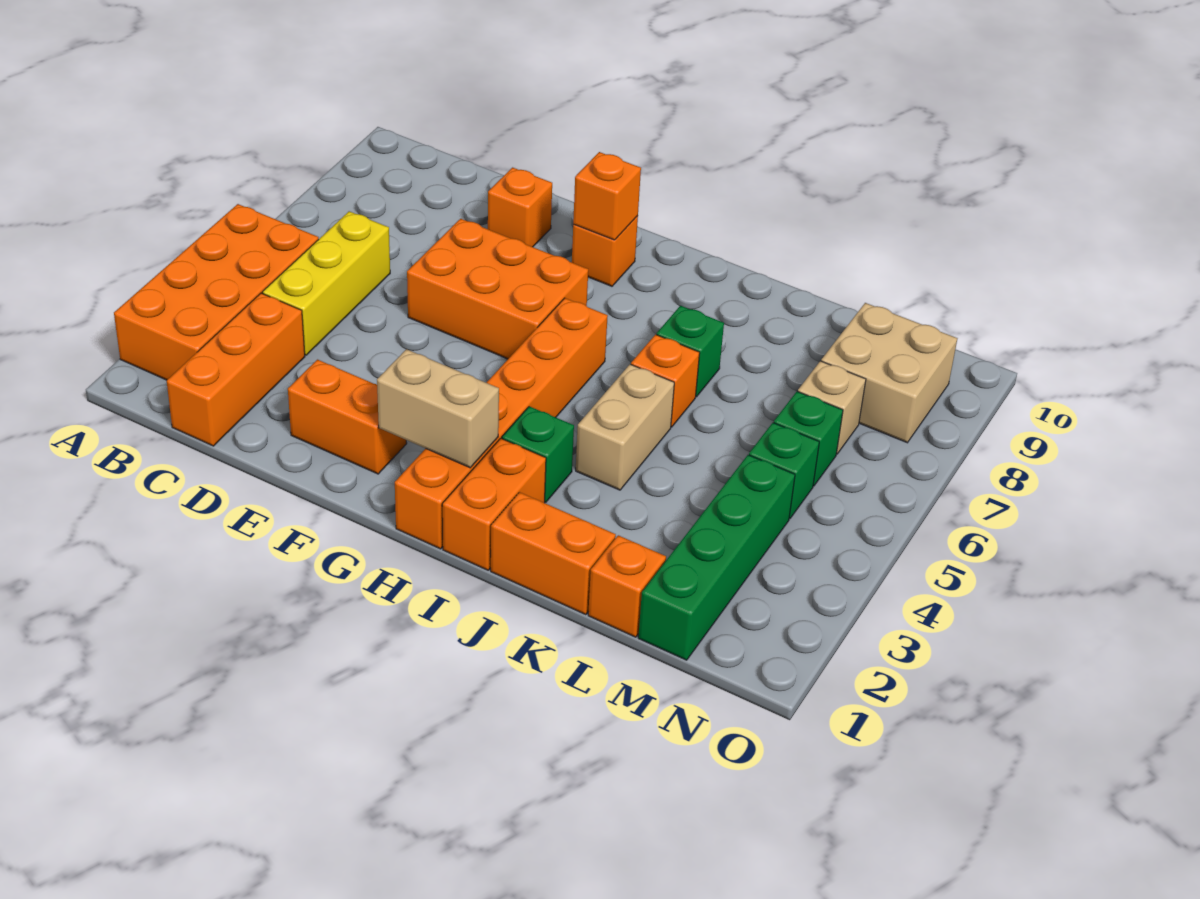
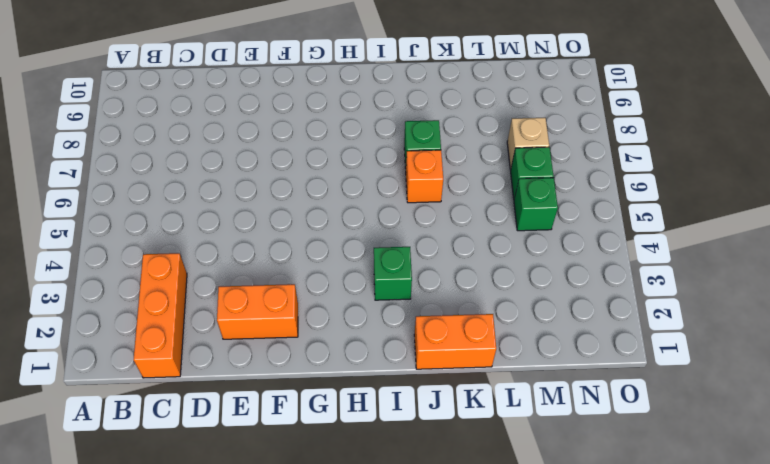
none -> orange brick A2:B5 level 1
none -> yellow brick C4:C6 level 1
none -> orange brick E6:G7 level 1

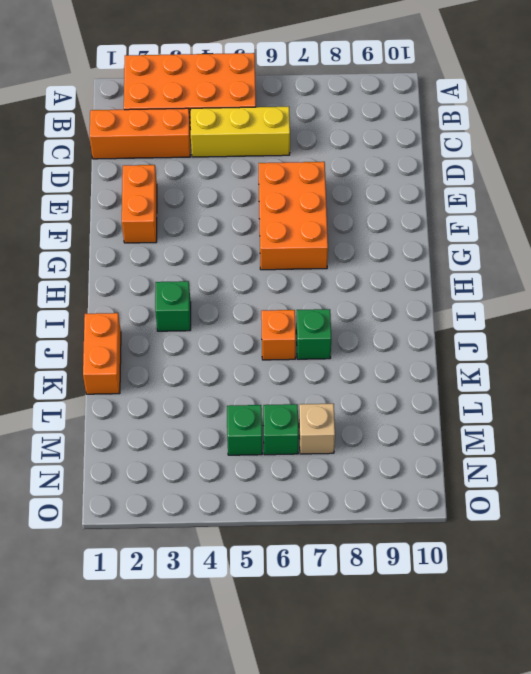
none -> orange brick E9 level 1
none -> orange brick G9 level 1
none -> orange brick H1:H6 level 1

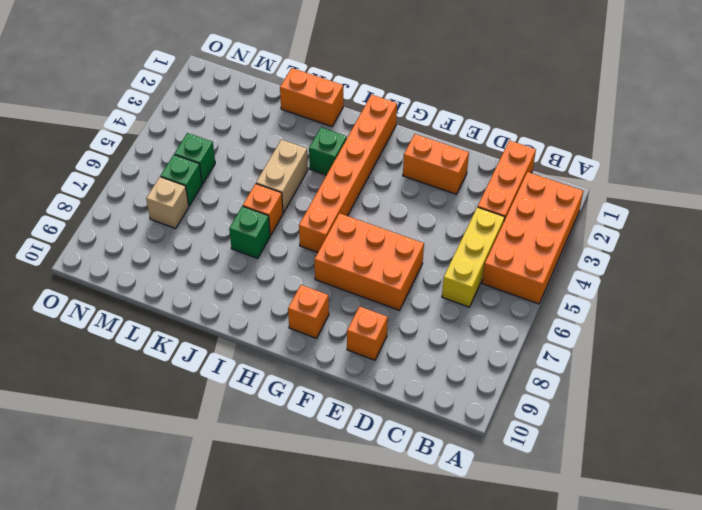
none -> orange brick I1:I2 level 1
none -> orange brick L1 level 1
none -> green brick M1:M4 level 1

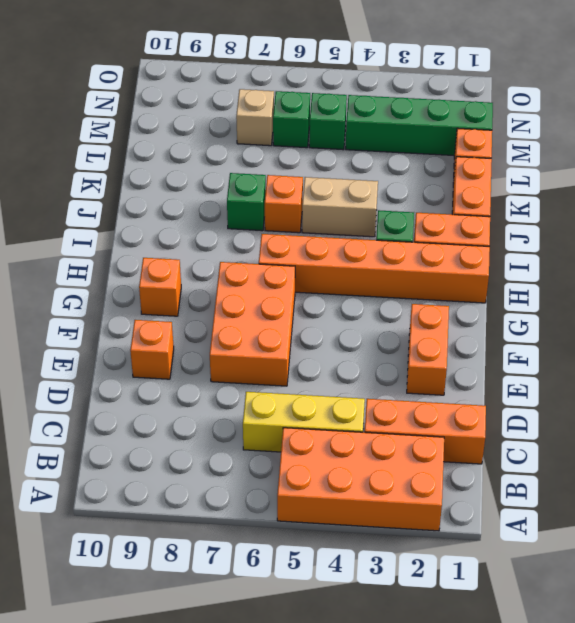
none -> tan brick M8:N9 level 1
none -> tan brick G2:H2 level 2
none -> orange brick G9 level 2

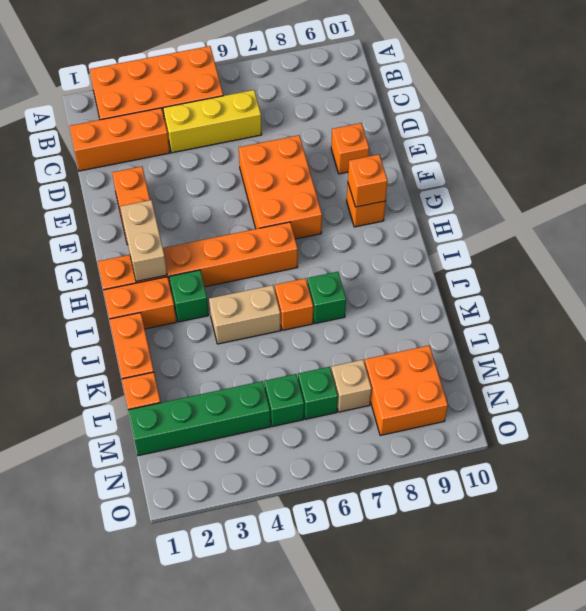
orange brick M8:N9 level 1 -> tan brick M8:N9 level 1

